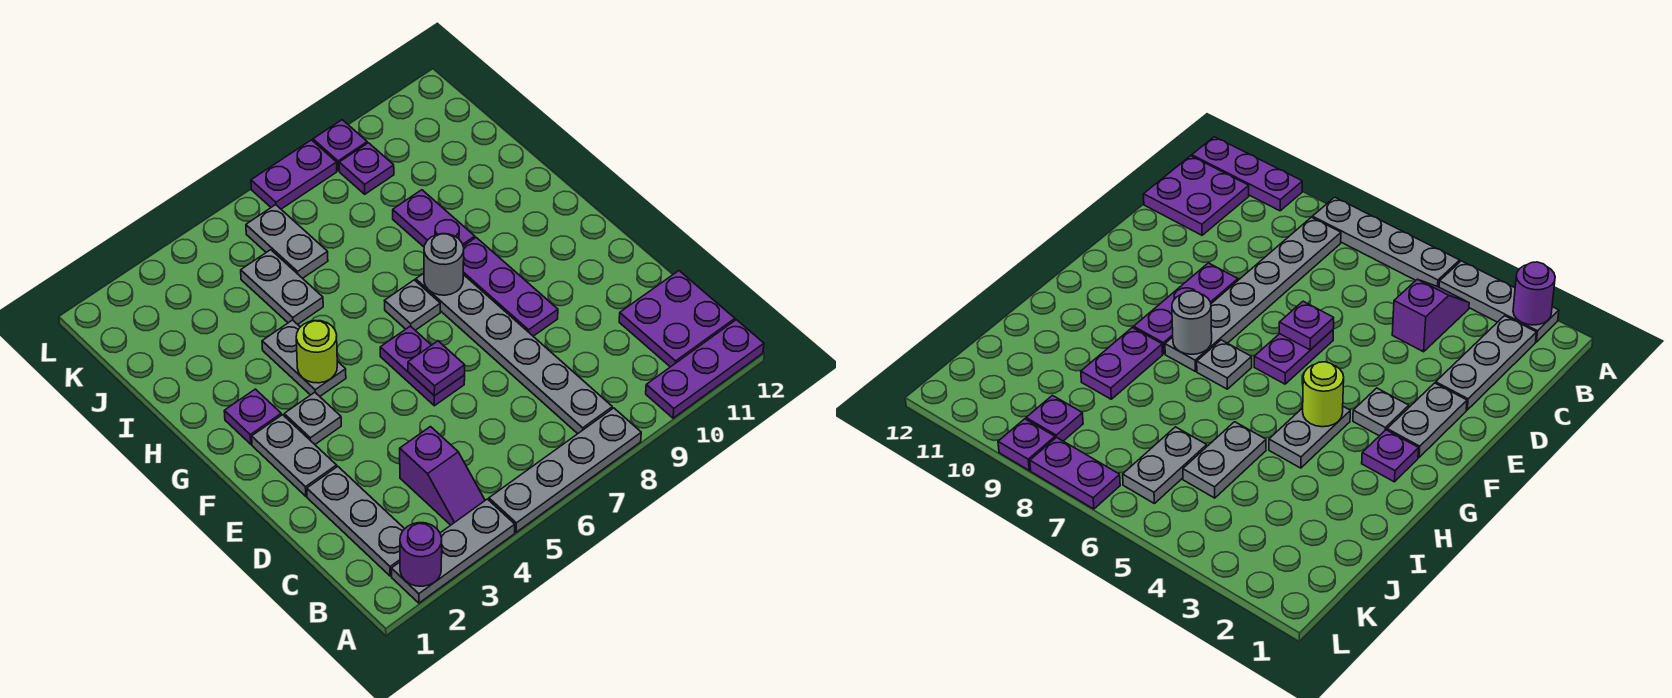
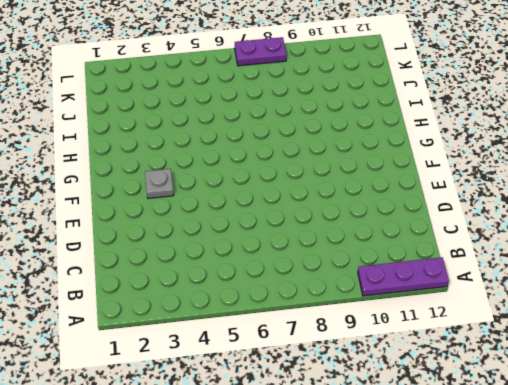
none -> grey plate A2:A4 level 1
none -> grey plate A5:A8 level 1
none -> grey plate B2:D2 level 1

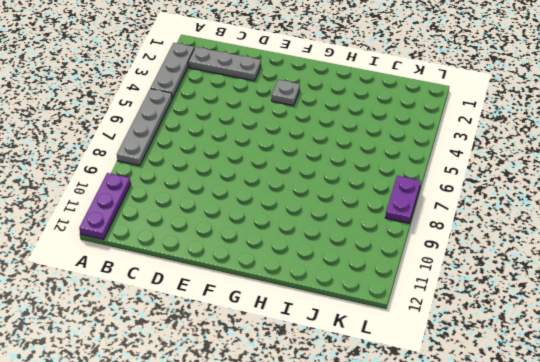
none -> purple slope B4:C4 level 1 top C
none -> grey plate B8:G8 level 1
none -> purple plate B11:C12 level 1

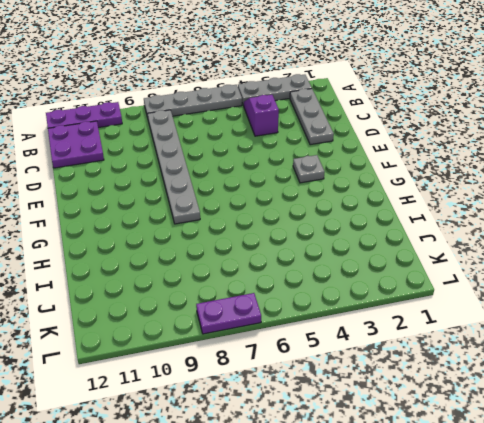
none -> grey plate E2:F2 level 1
none -> purple plate E6:F6 level 1
none -> purple plate E9:G9 level 1

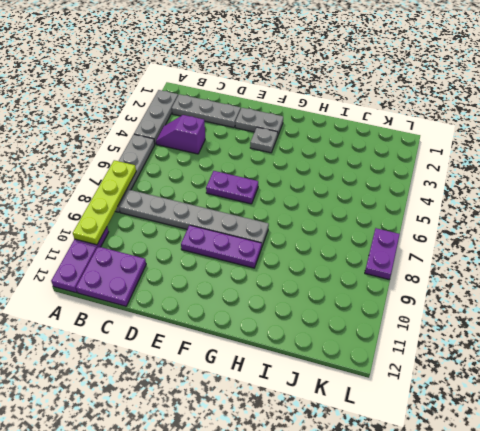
lime plate A7:A10 level 2 -> none
none -> purple plate G2 level 1
none -> grey plate G4:H4 level 1
none -> grey plate G7 level 1

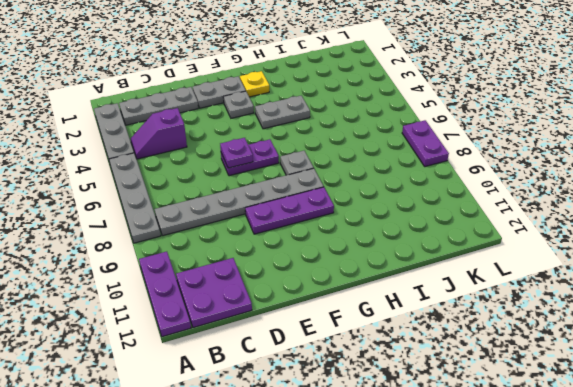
yellow plate G2 level 1 -> purple plate G2 level 1
none -> purple plate H9:I9 level 1
none -> grey plate I5:J5 level 1
none -> grey plate J6:K6 level 1

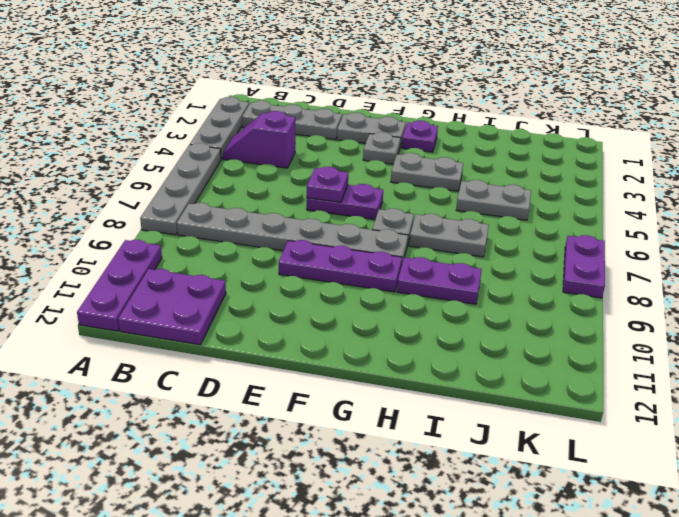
grey plate H7:I7 level 1 -> grey plate J6:K6 level 1
none -> purple plate K9 level 1
none -> purple plate L9 level 1
none -> purple round brick A2 level 2

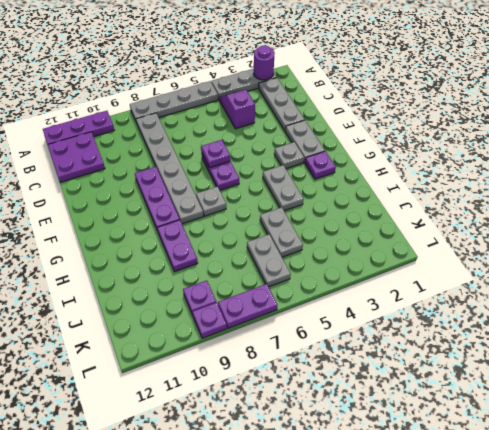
none -> lime round brick G4 level 2
none -> grey round brick G8 level 2

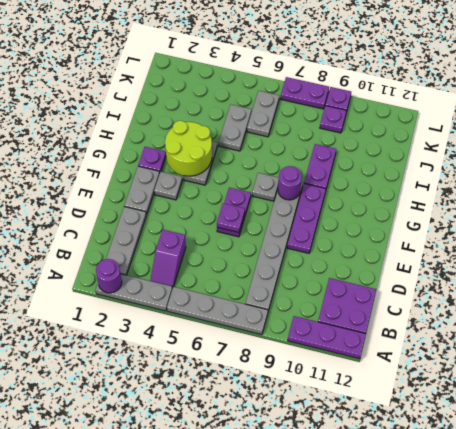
lime round brick G3:H4 level 2 -> lime round brick G4 level 2
purple round brick G8 level 2 -> grey round brick G8 level 2

